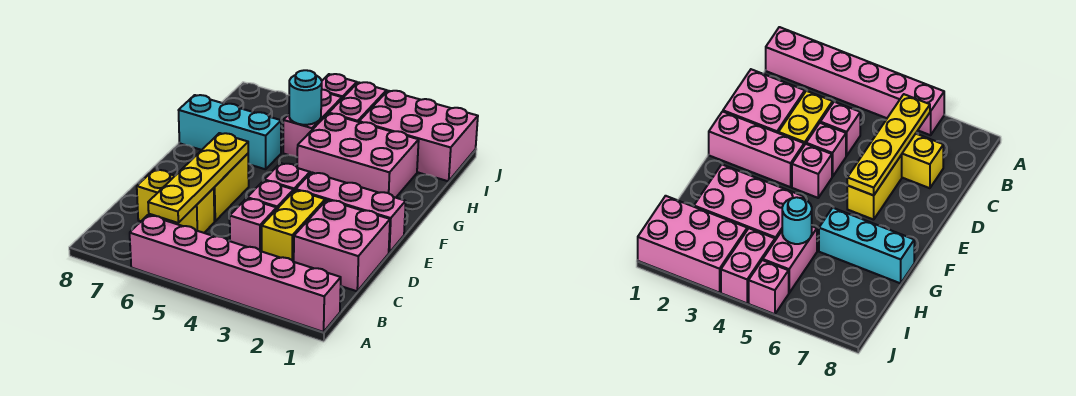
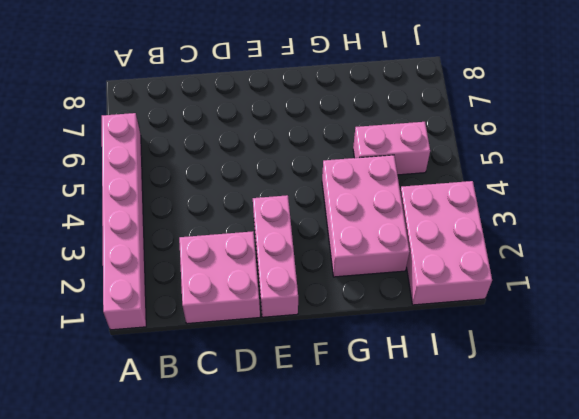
none -> yellow brick C3:D3 level 1
none -> pink brick C4 level 1
none -> yellow brick C6:C7 level 1

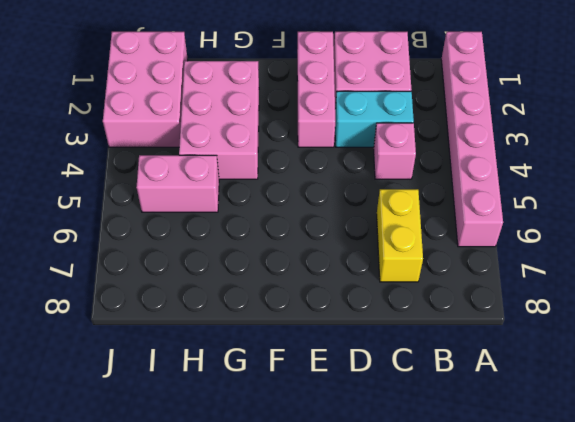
cyan brick C3:D3 level 1 -> yellow brick C3:D3 level 1
none -> pink brick D4 level 1
none -> yellow brick D6:E6 level 1
none -> pink brick E4 level 1

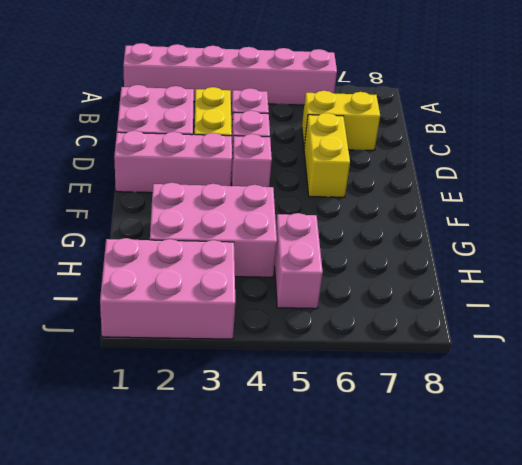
none -> cyan brick G6:G8 level 1
none -> pink brick I4:J4 level 1
none -> pink brick J5 level 1

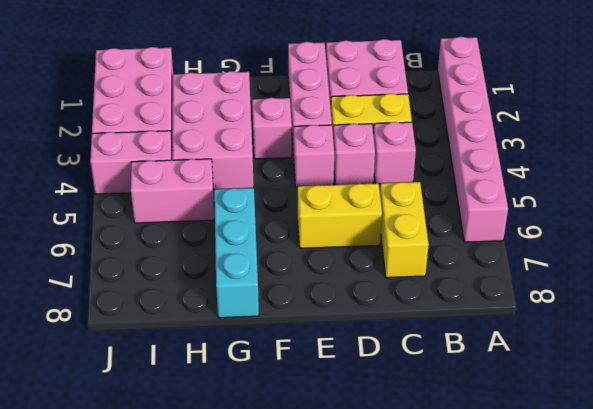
pink brick F3 level 1 -> pink brick J5 level 1
none -> yellow plate B6:E6 level 2
none -> cyan round brick H5 level 2

